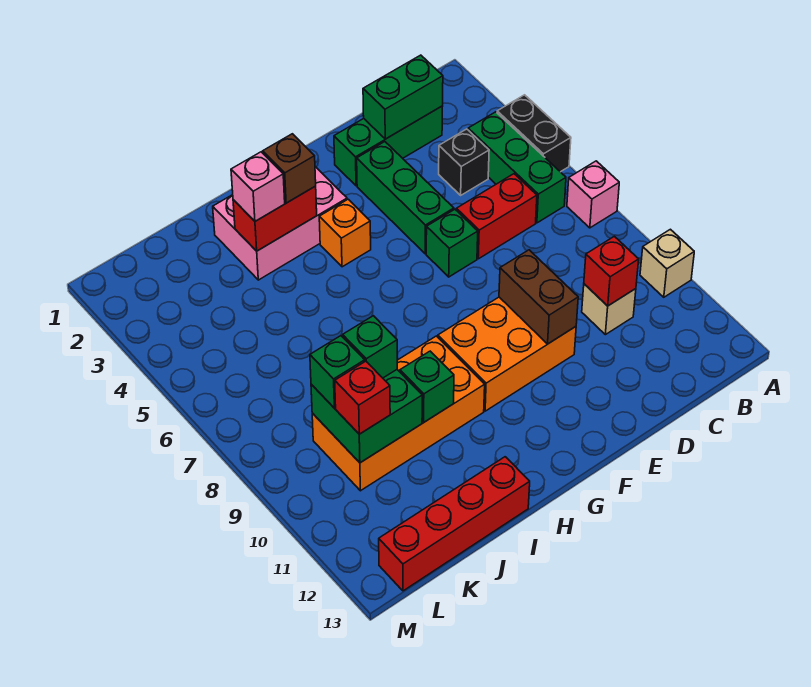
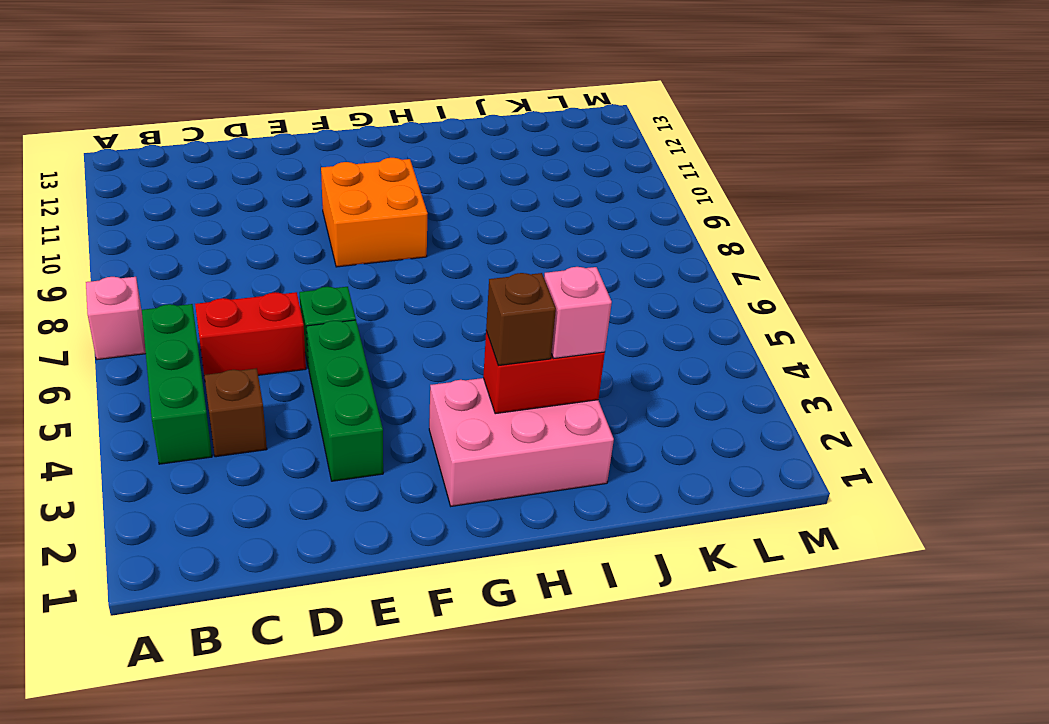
brown brick C4 level 1 -> black brick C4 level 1
orange brick F9:G10 level 1 -> orange brick E9:G10 level 1
none -> black brick A4:A5 level 1
none -> tan brick A10 level 1
none -> green brick C2:E2 level 1

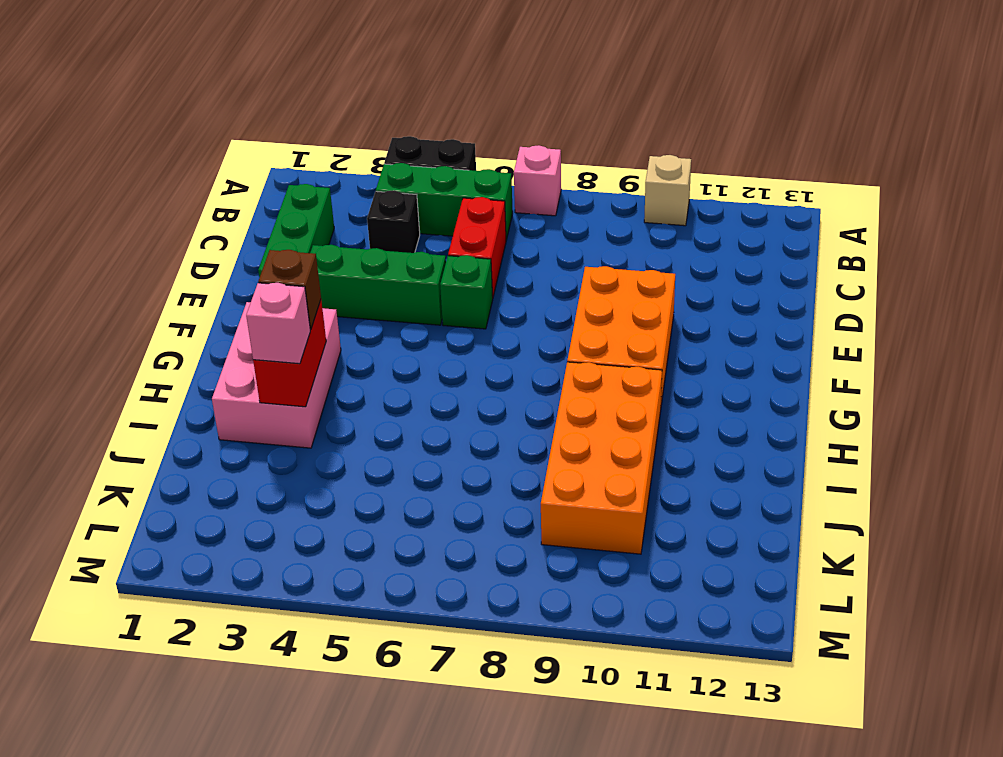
none -> tan brick C10 level 1
none -> orange brick G4 level 1
none -> red brick I13:L13 level 1

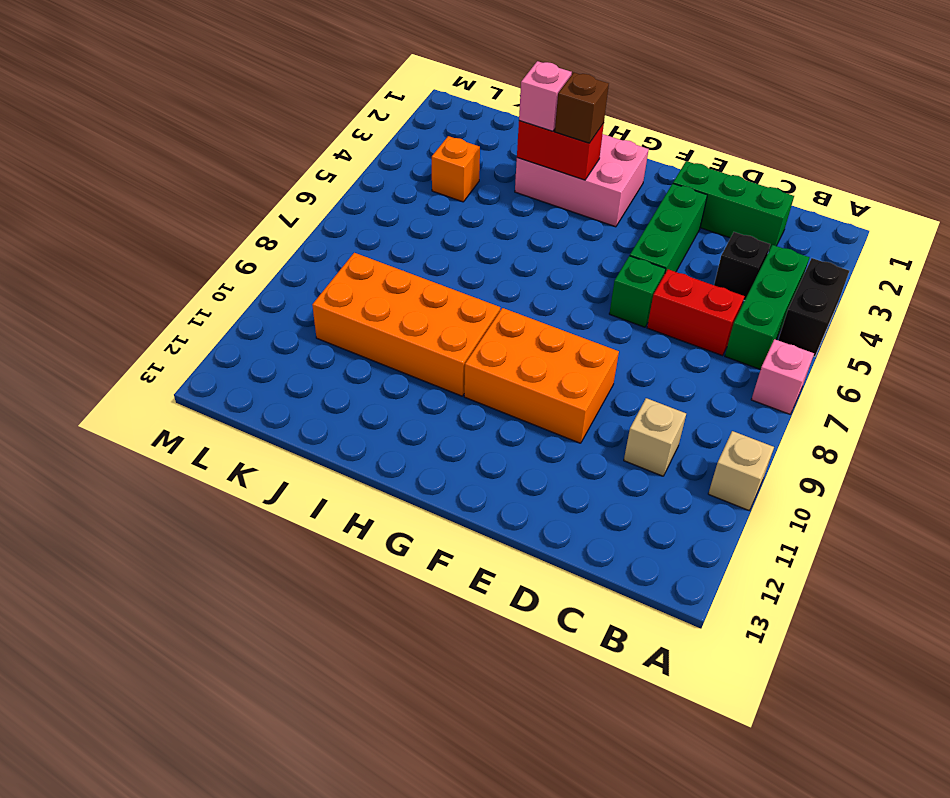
orange brick K4 level 1 -> orange brick G4 level 1
none -> red brick I13:L13 level 1
none -> green brick C2:D2 level 2
none -> red brick C10 level 2

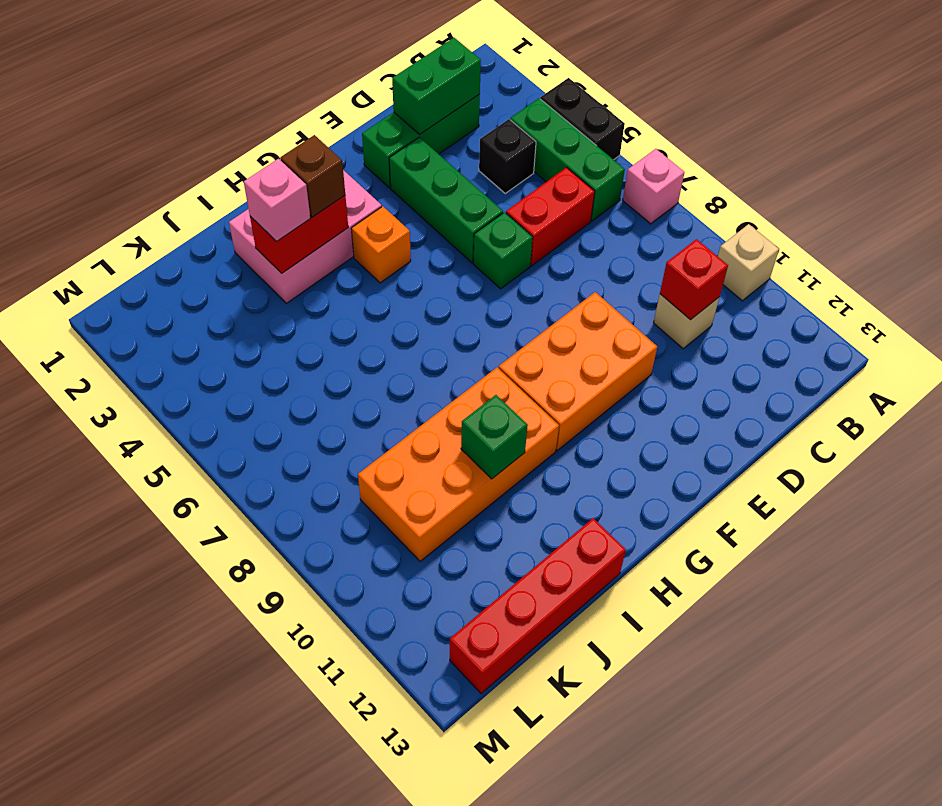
none -> brown brick E9:E10 level 2
none -> green brick J9:K10 level 2
none -> green brick J9 level 3

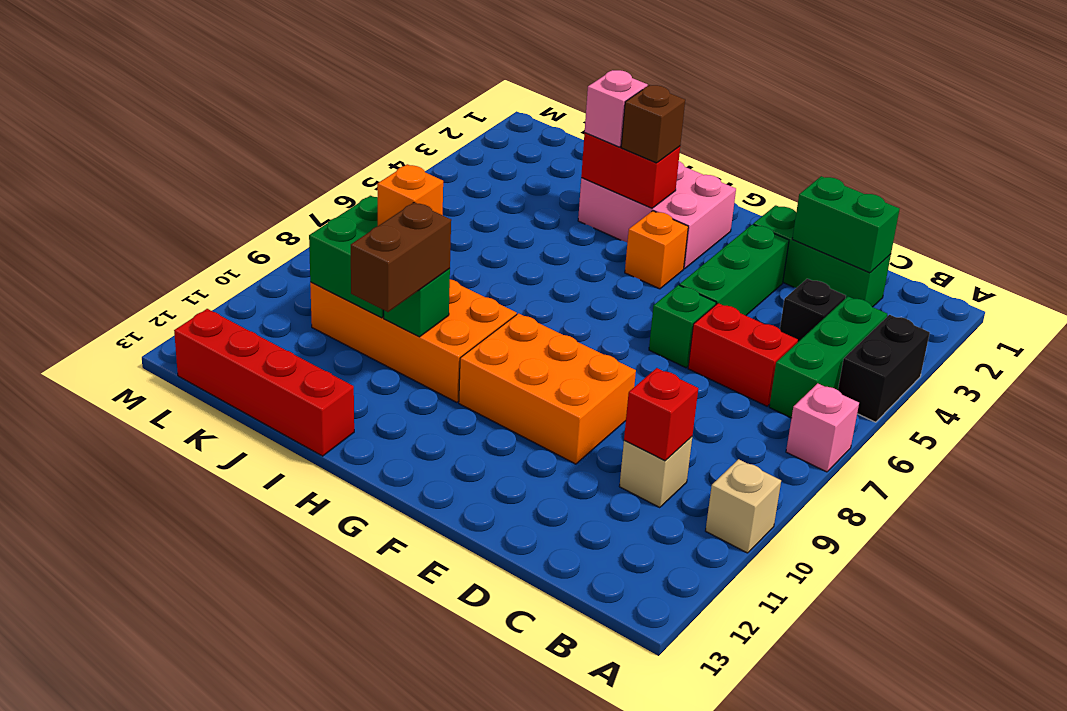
brown brick I10:I11 level 3 -> brown brick E9:E10 level 2
orange brick J9 level 3 -> green brick J9 level 3
none -> green brick K9 level 3
none -> red brick K10 level 3

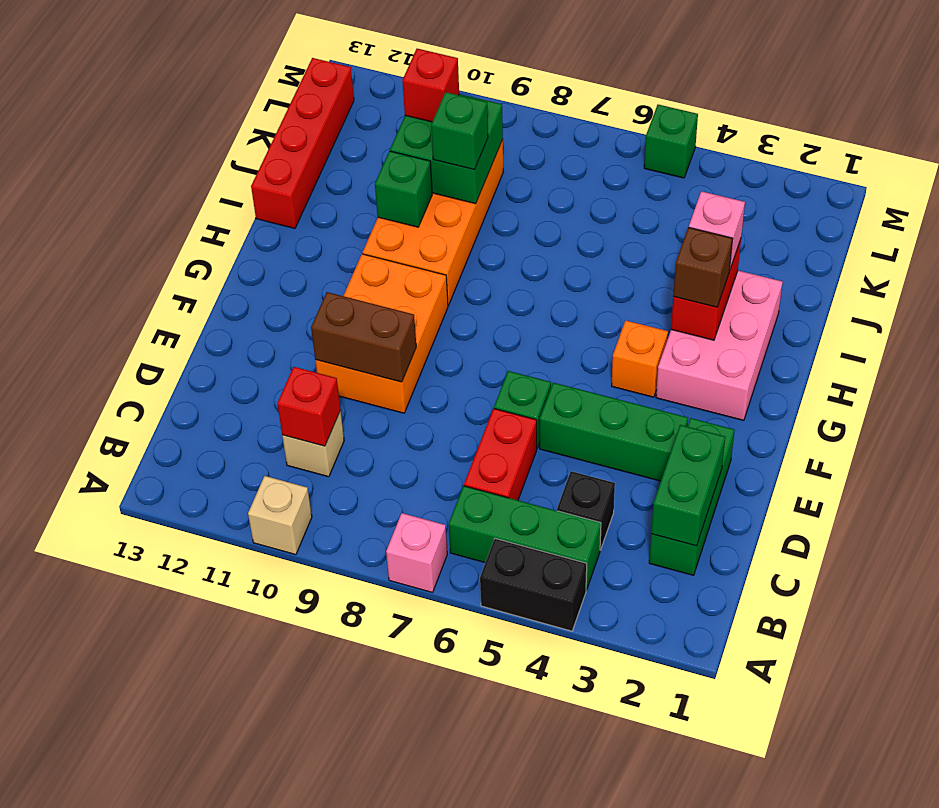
green brick M5 level 1 -> green brick K9 level 3

